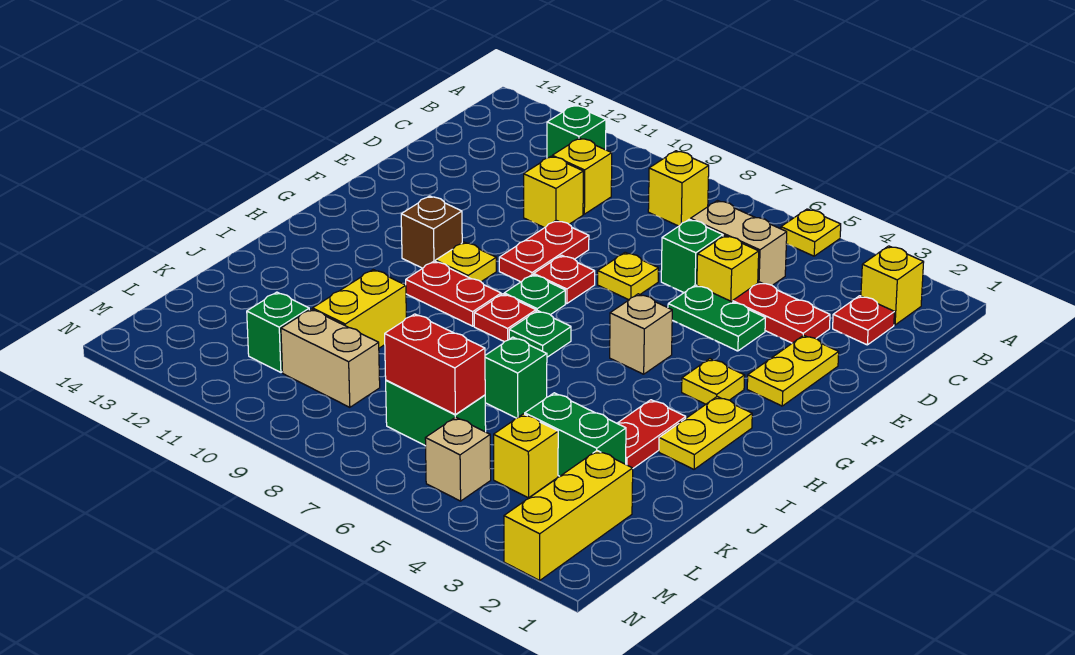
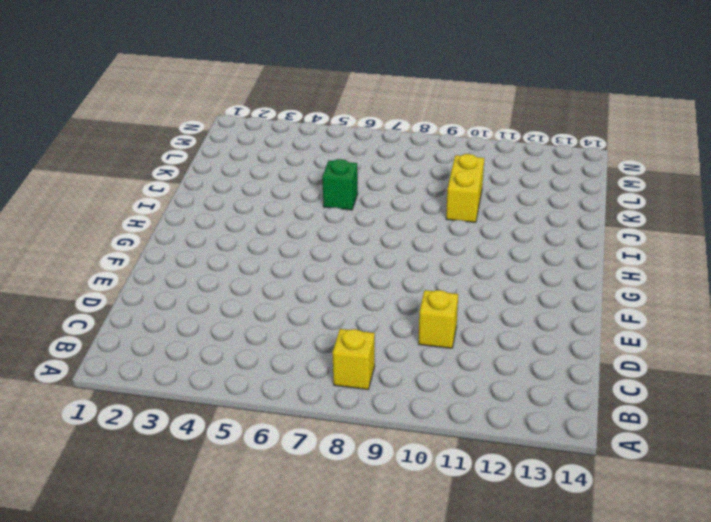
none -> yellow plate A5 level 1
none -> yellow brick B2 level 1
none -> green brick B11 level 1
none -> red plate C2 level 1

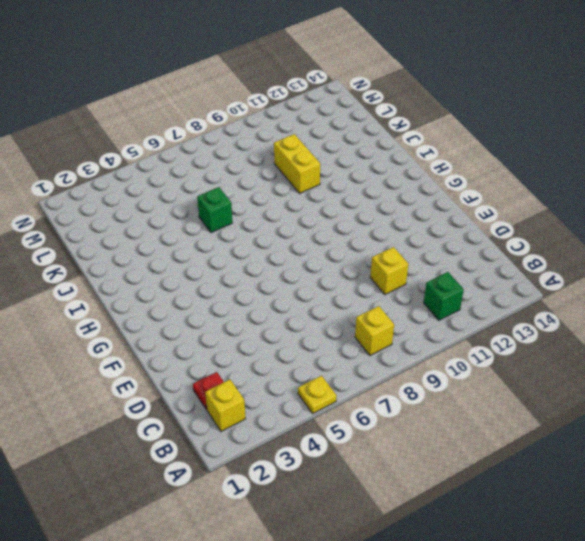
none -> tan brick C5:C6 level 1
none -> yellow brick C10 level 1
none -> red plate D3:D4 level 1
none -> yellow brick D5 level 1

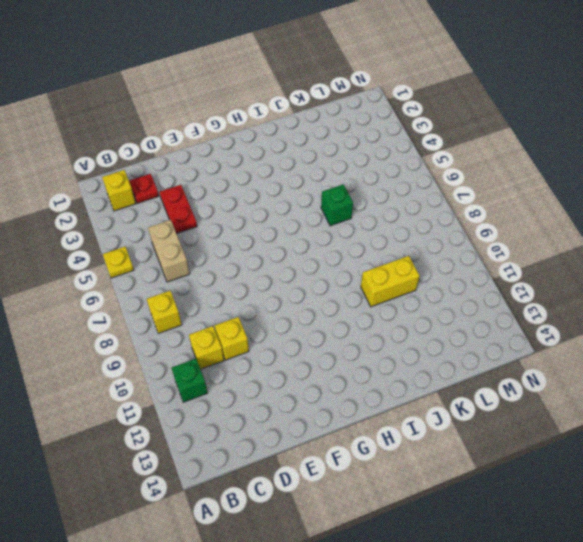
none -> yellow brick D5 level 1
none -> green brick D6 level 1
none -> yellow plate E2:F2 level 1
none -> green plate E4:E5 level 1

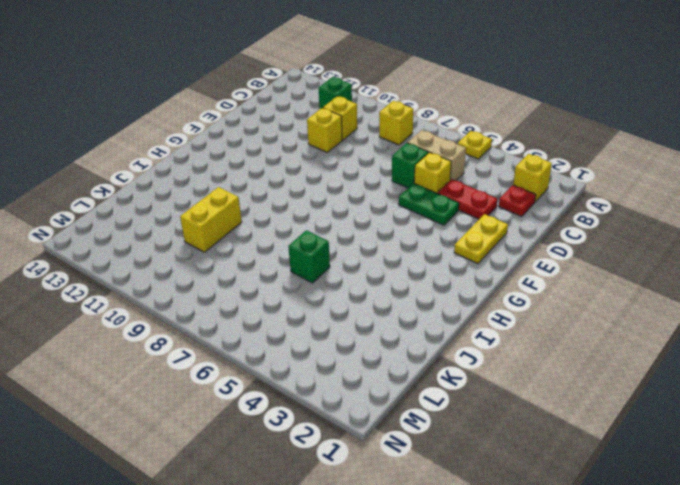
none -> yellow plate E7 level 1
none -> red plate E9:F9 level 1
none -> red plate F8 level 1
none -> yellow plate G3 level 1

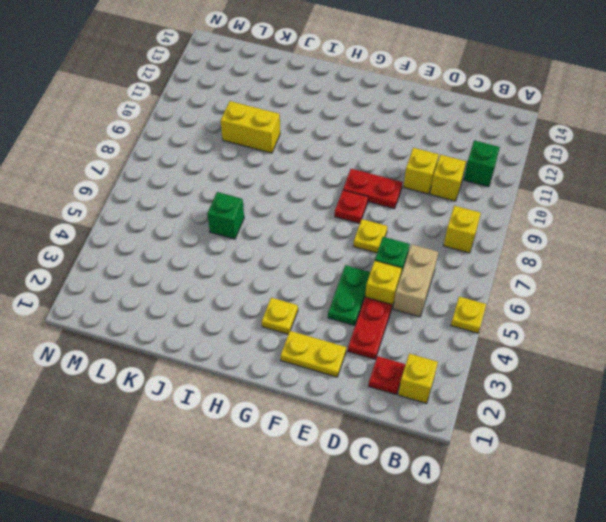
none -> tan brick G5 level 1
none -> green plate G8 level 1
none -> yellow plate G10 level 1
none -> brown brick G11 level 1

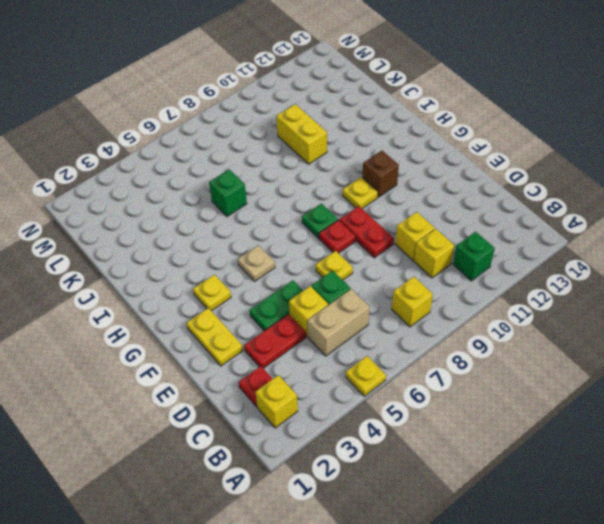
tan plate G5 level 1 -> tan brick G5 level 1
none -> yellow plate H2:I2 level 1
none -> green plate H7 level 1
none -> red plate H8 level 1
none -> red plate H9:H10 level 1

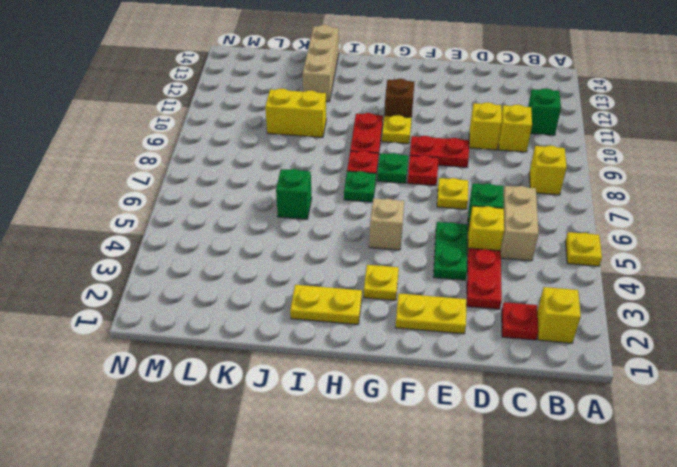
tan brick J12:J14 level 1 -> none
none -> red plate I3:J3 level 1
none -> green brick K3:K4 level 1
none -> yellow brick L2:N2 level 1
none -> yellow brick L4 level 1

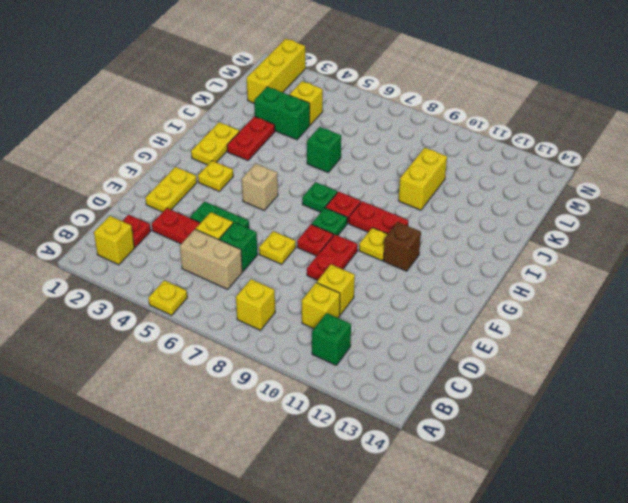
none -> green brick L6:L7 level 1
none -> tan brick L9:L10 level 1
none -> green brick L11 level 1
none -> tan brick M5 level 1

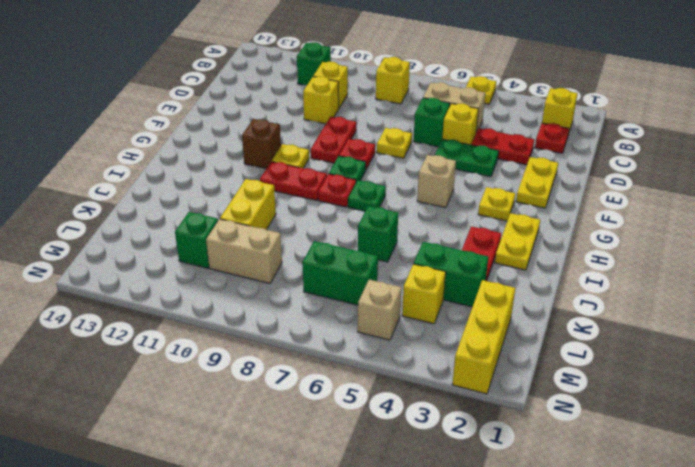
none -> red brick L6:L7 level 2

